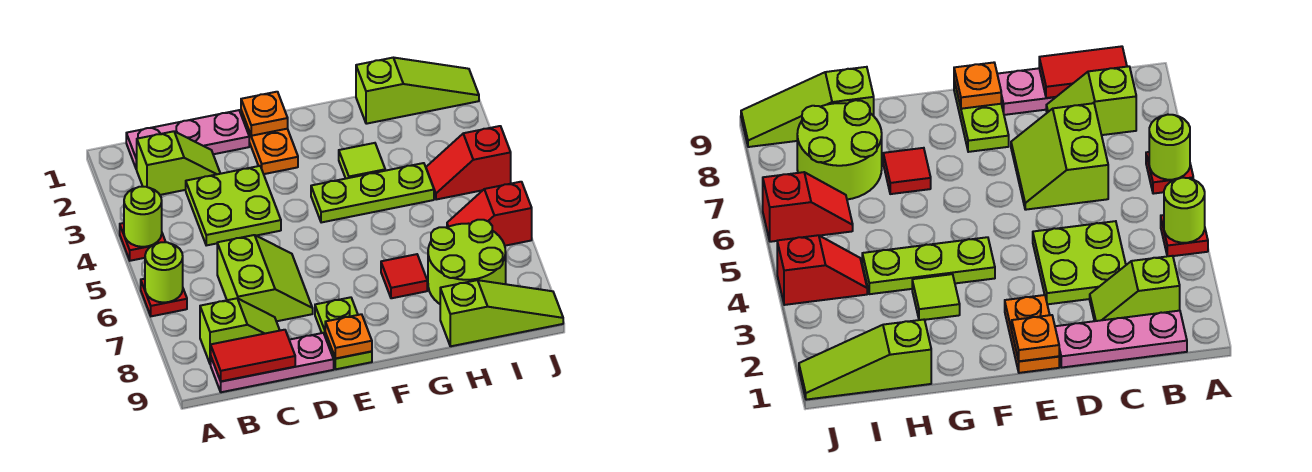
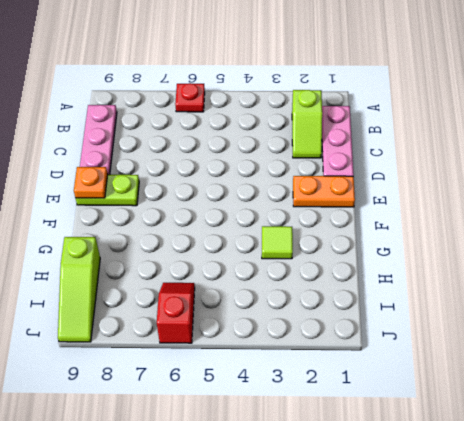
none -> red plate A4 level 1
none -> lime slope B8:C8 level 1 top B
none -> lime plate C3:D4 level 1

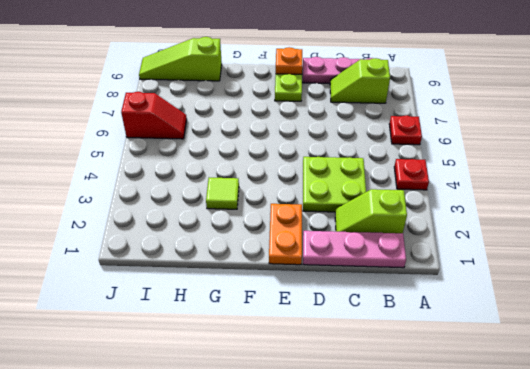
none -> lime slope C6:D7 level 1 top C
none -> lime plate F4:H4 level 1
none -> red tile G7 level 1

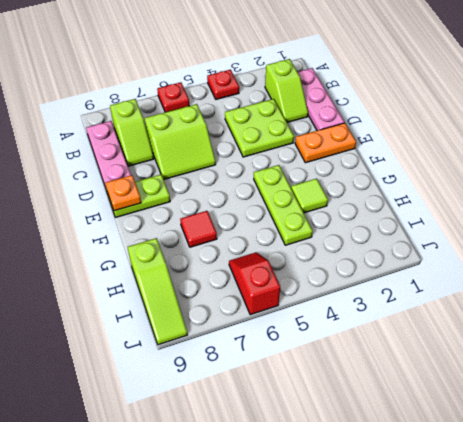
none -> lime slope H1:J1 level 1 top H
none -> lime round brick H7:I8 level 1
none -> red slope I4:J4 level 1 top J

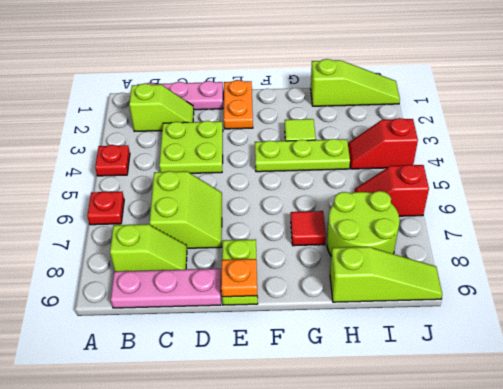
none -> lime round brick A4 level 2
none -> lime round brick A6 level 2
none -> red tile B9:C9 level 2

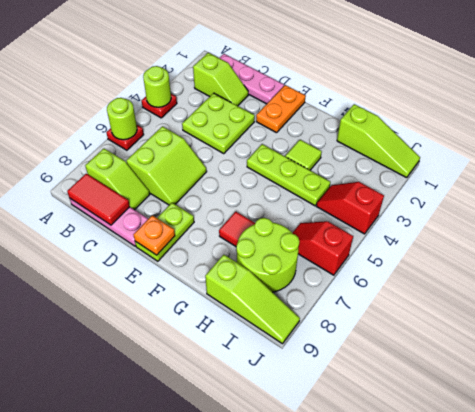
none -> orange plate E1 level 2

